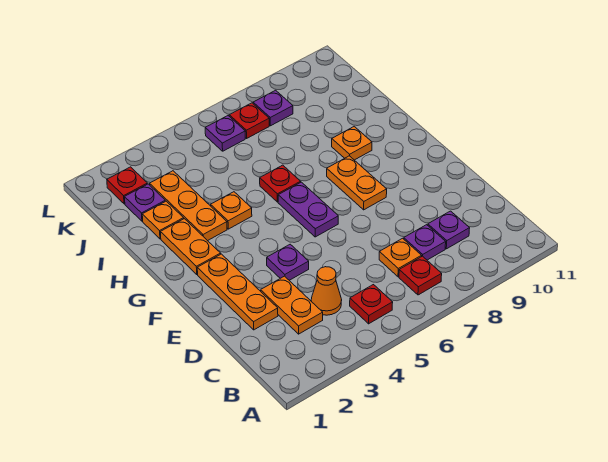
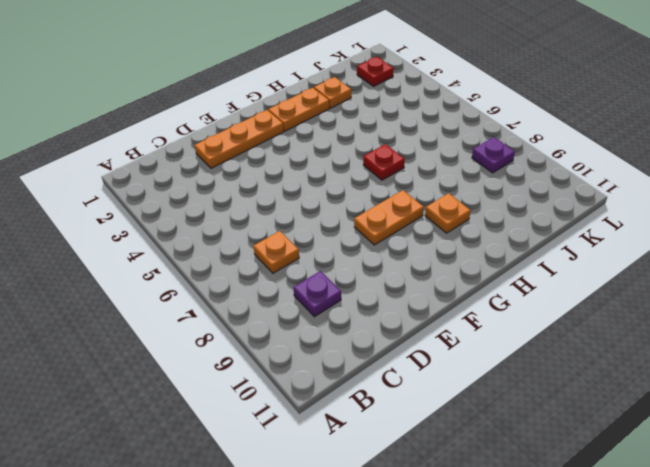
none -> red plate B5 level 1
none -> red plate B7 level 1
none -> orange plate C3:D3 level 1

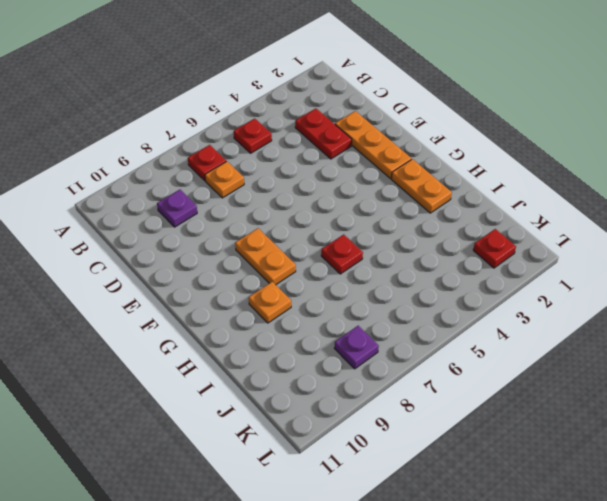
red plate C3:D3 level 1 -> orange plate C3:D3 level 1
none -> orange cone C4 level 1
none -> purple plate C8 level 1
none -> purple plate E4 level 1

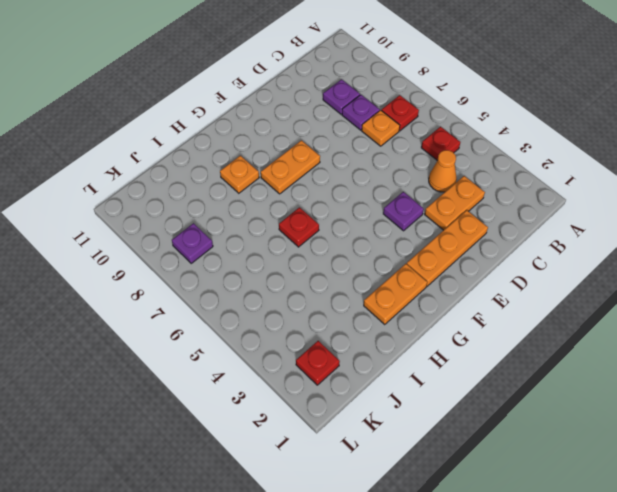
none -> purple plate F6:G6 level 1
none -> orange plate H3:J3 level 1
none -> orange plate H4 level 1

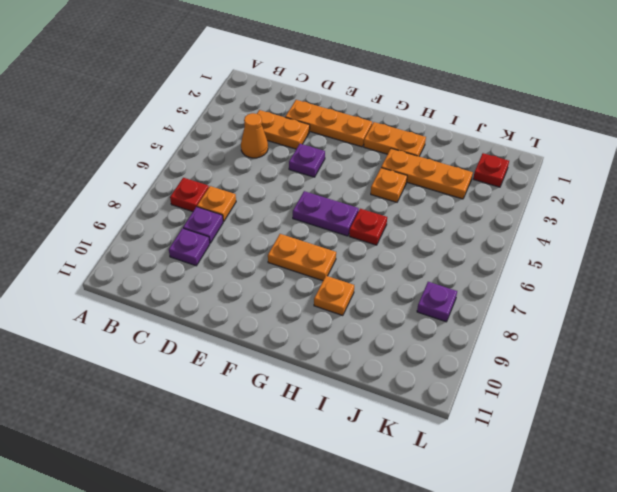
none -> red plate B5 level 1
none -> orange plate I2 level 1
none -> purple plate J2 level 1

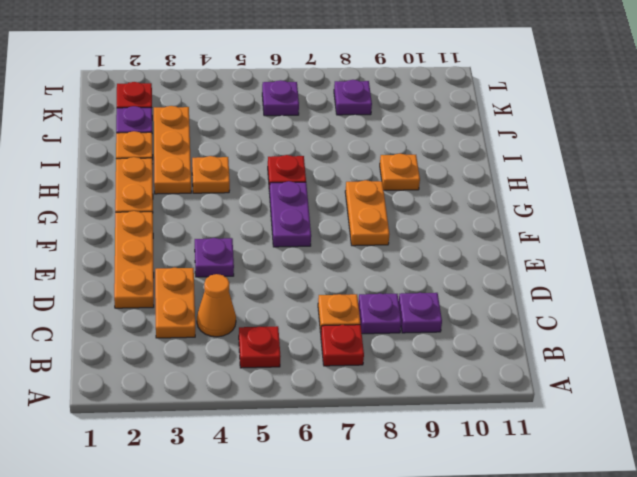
none -> red plate K7 level 1

